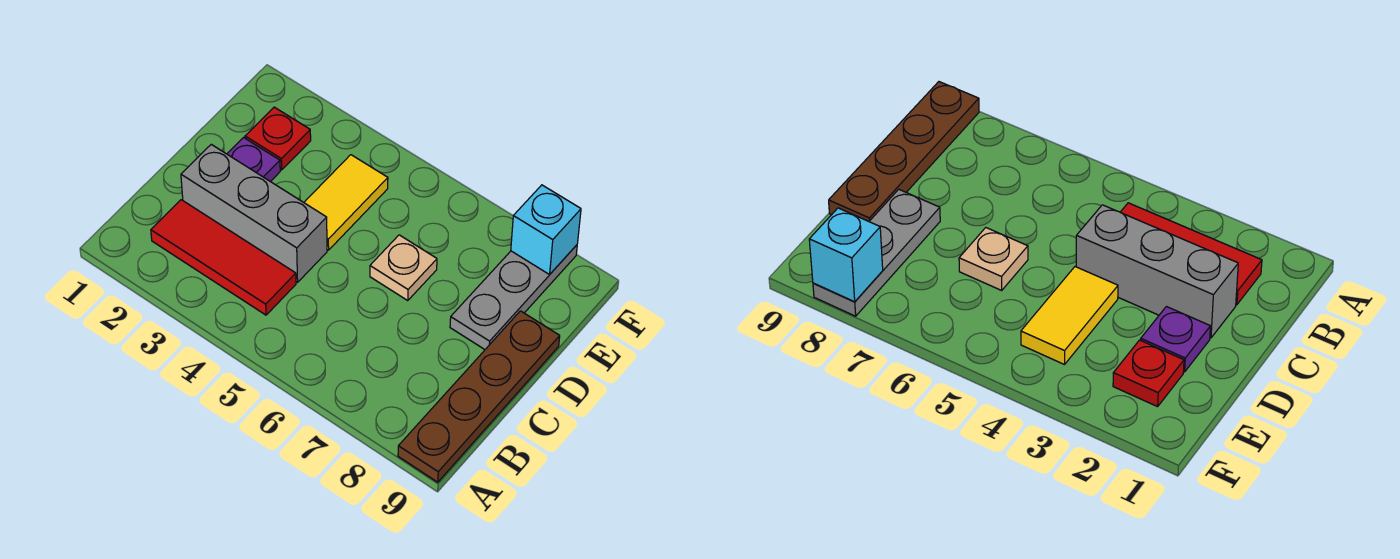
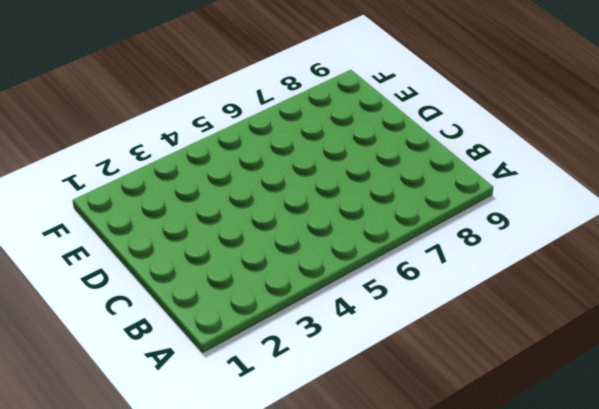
none -> brown plate A9:D9 level 1
none -> red tile B2:B4 level 1

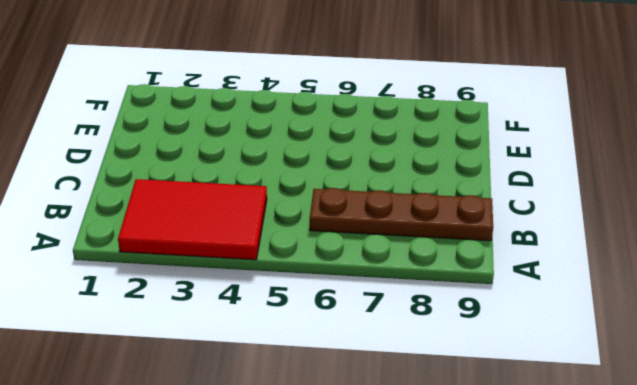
red tile A2:B4 level 1 -> red tile B2:B4 level 1
brown plate B6:B9 level 1 -> brown plate A9:D9 level 1
none -> grey brick C2:C4 level 1
none -> purple plate D2 level 1

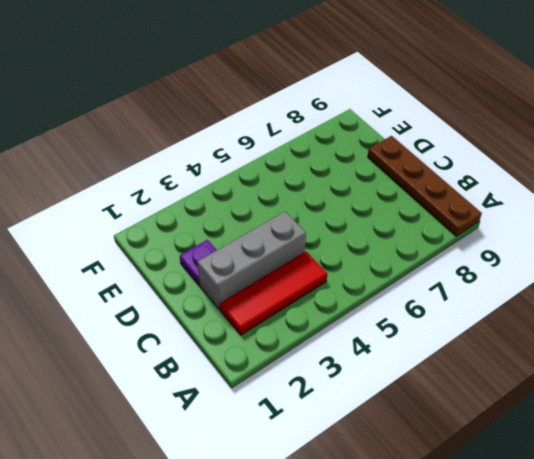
none -> yellow tile D4:E4 level 1
none -> tan plate D6 level 1

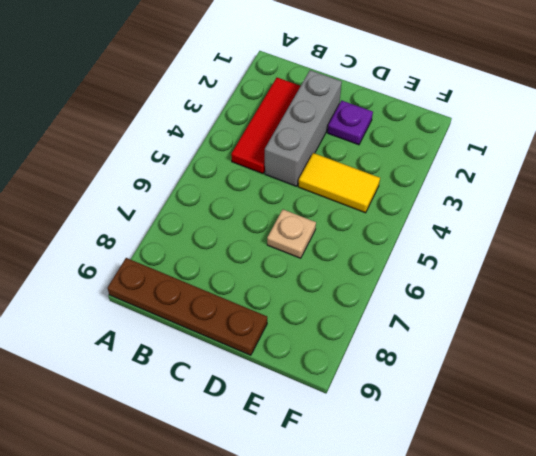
none -> grey plate D8:F8 level 1
none -> red plate E2 level 1

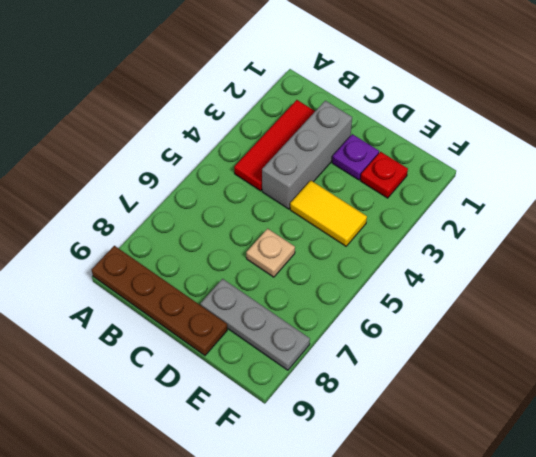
none -> cyan brick F8 level 2

